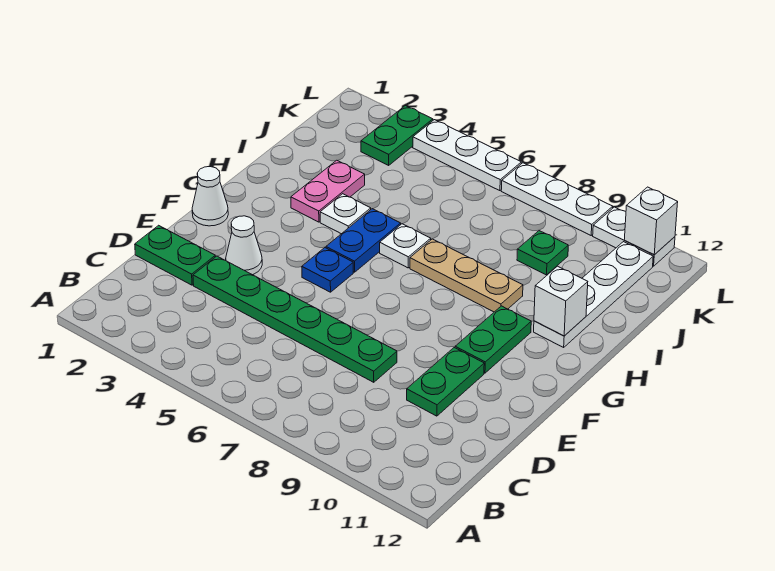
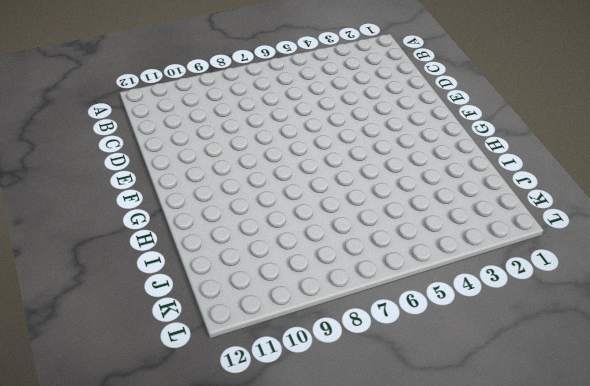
none -> green plate D1:D2 level 1
none -> green plate D3:D8 level 1
none -> green plate D10:E10 level 1

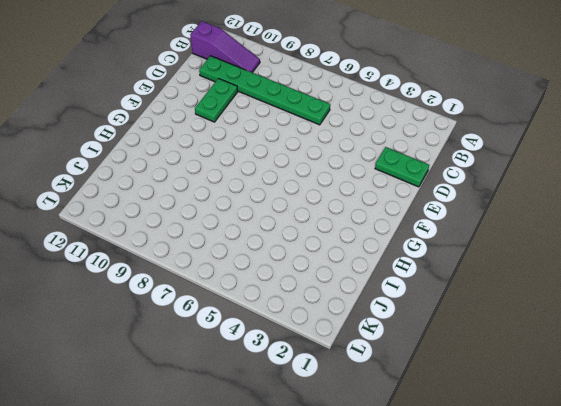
purple slope B10:B12 level 1 top 12 -> none
green plate C6:C11 level 1 -> green plate D3:D8 level 1
none -> white cone E3 level 1
none -> white cone F1 level 1
none -> blue plate F5 level 1

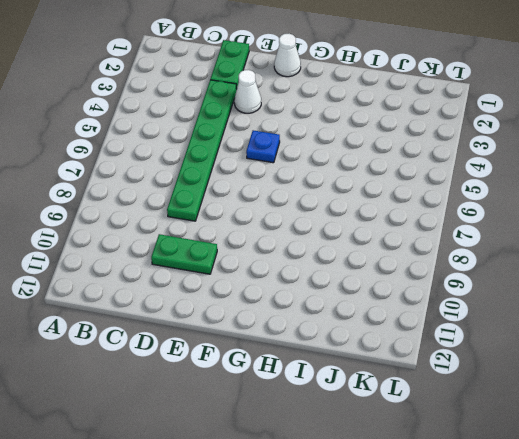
none -> green plate F10:G10 level 1
none -> blue plate G5:H5 level 1
none -> pink plate H3:I3 level 1

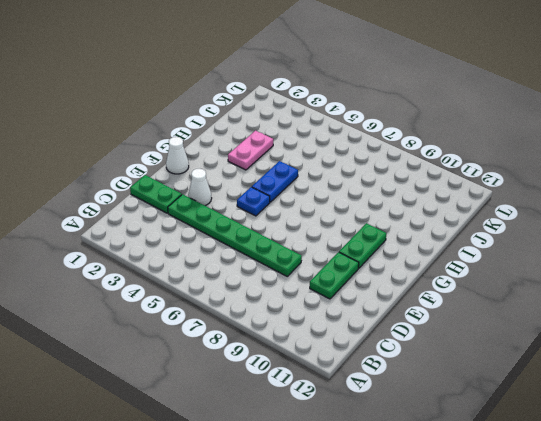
none -> white plate H4 level 1
none -> white plate H6 level 1
none -> tan plate H7:H9 level 1

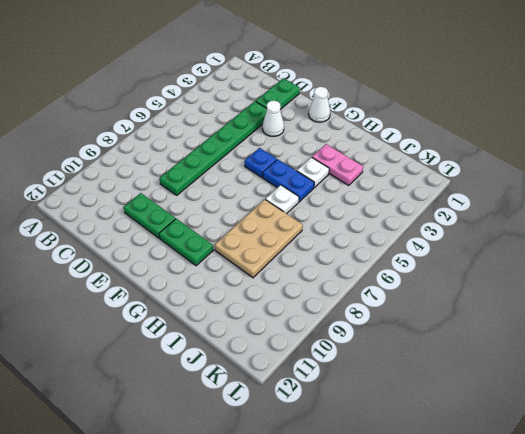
tan plate H7:I9 level 1 -> tan plate H7:H9 level 1
none -> white plate H11:K11 level 1
none -> green plate J9 level 1
none -> green plate K3:L3 level 1

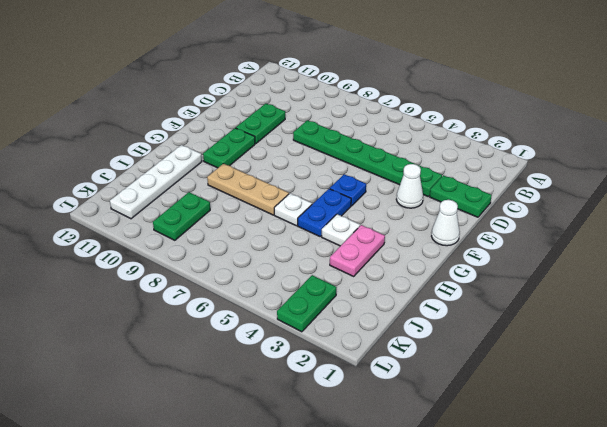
green plate J9:K9 level 1 -> green plate J9 level 1
none -> white plate L4:L6 level 1
none -> white plate L7:L9 level 1
none -> white plate L10:L11 level 1

